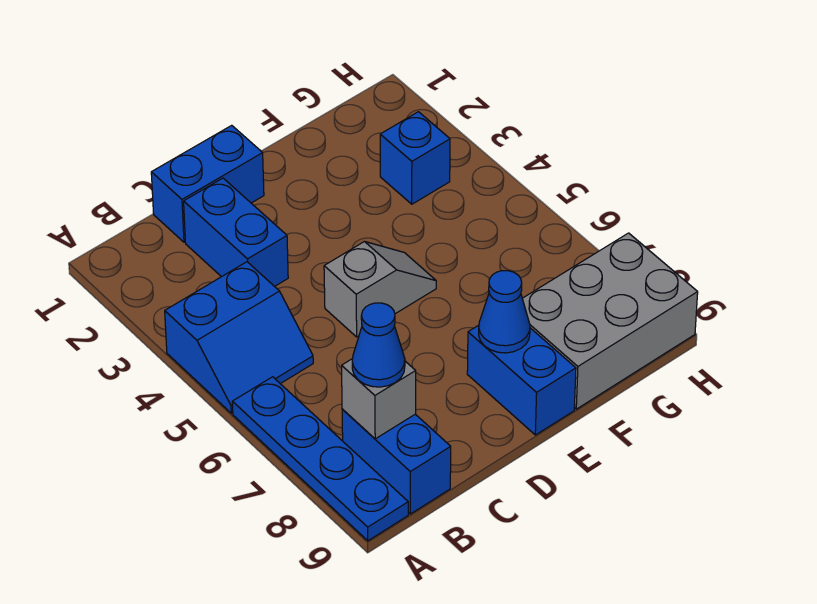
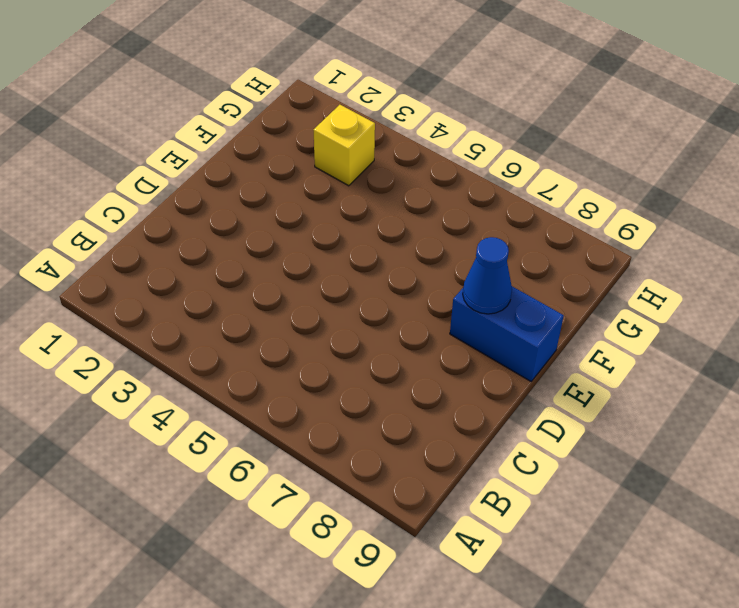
yellow brick G3 level 1 -> blue brick G3 level 1
none -> blue slope A4:B5 level 1 top 4
none -> blue plate A6:A9 level 1
none -> blue brick B8:B9 level 1

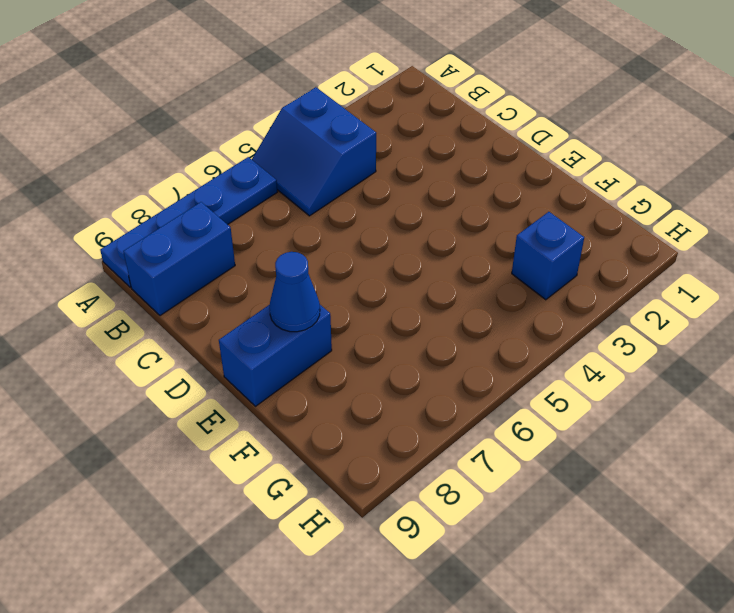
none -> blue brick C1:D1 level 1
none -> blue brick C2:C3 level 1
none -> grey slope D5:E5 level 1 top D

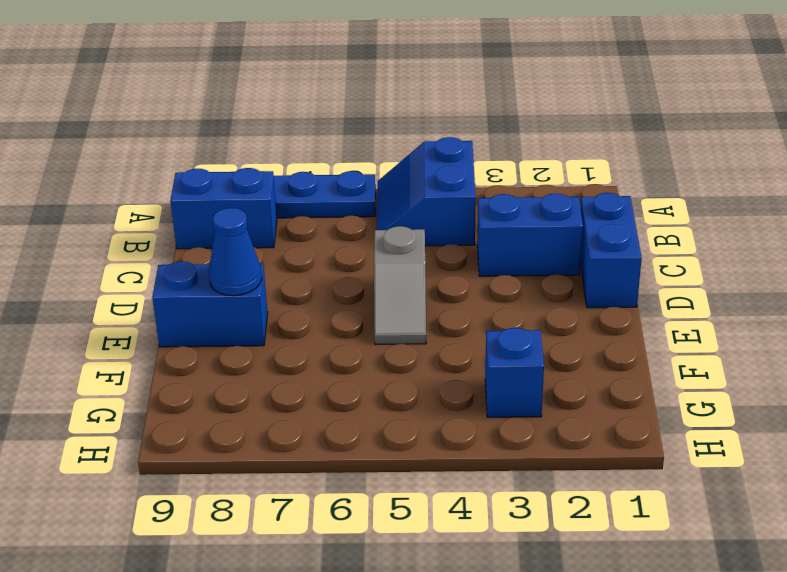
none -> grey brick F8:H9 level 1
none -> grey brick B8 level 2
none -> blue cone B8 level 3

